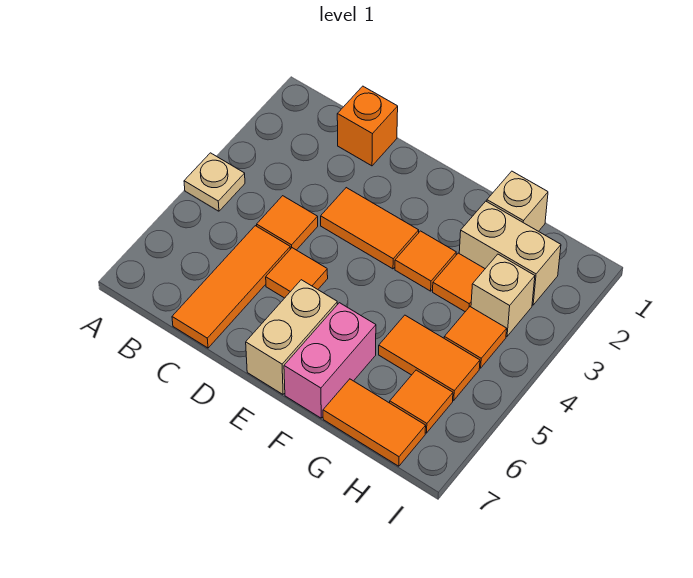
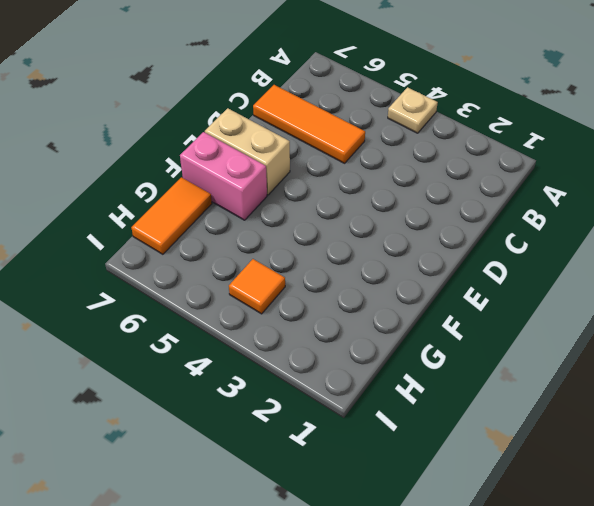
none -> orange brick C1 level 1
none -> orange tile C4 level 1
none -> orange tile D3:E3 level 1

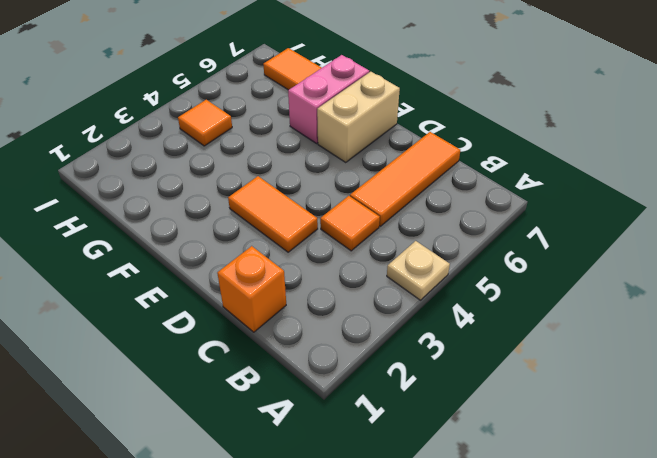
none -> orange tile D5 level 1
none -> orange tile F3 level 1
none -> tan brick G1 level 1

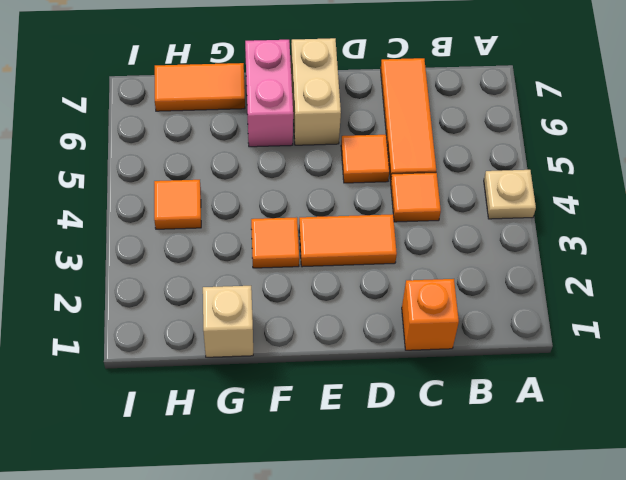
none -> tan brick G2:H2 level 1
none -> orange tile G3 level 1
none -> orange tile G5:H5 level 1

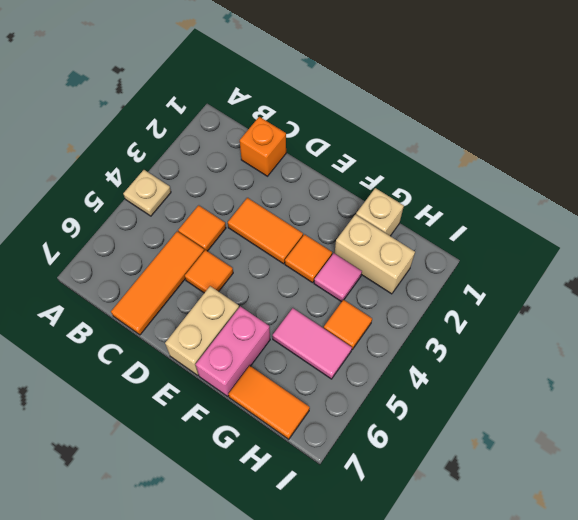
pink tile G3 level 1 -> orange tile G3 level 1
pink tile G5:H5 level 1 -> orange tile G5:H5 level 1
none -> tan brick H3 level 1
none -> orange tile H6 level 1

